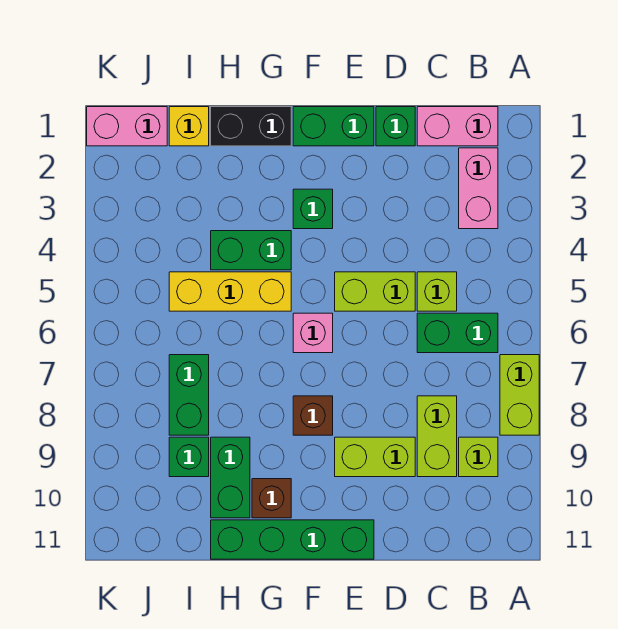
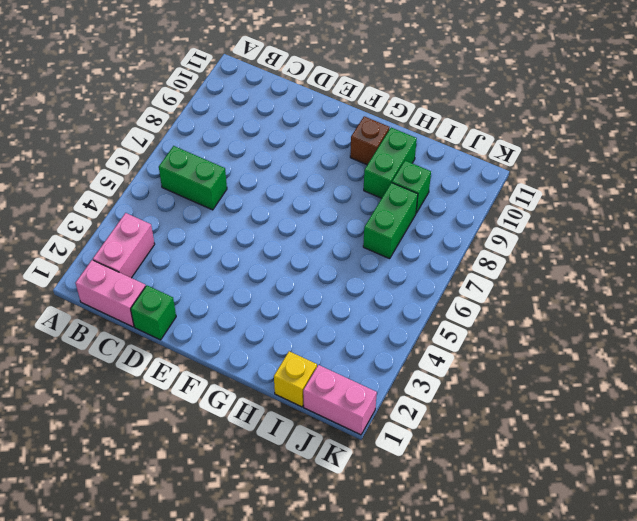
none -> lime brick A7:A8 level 1
none -> lime brick B9 level 1
none -> lime brick C5 level 1

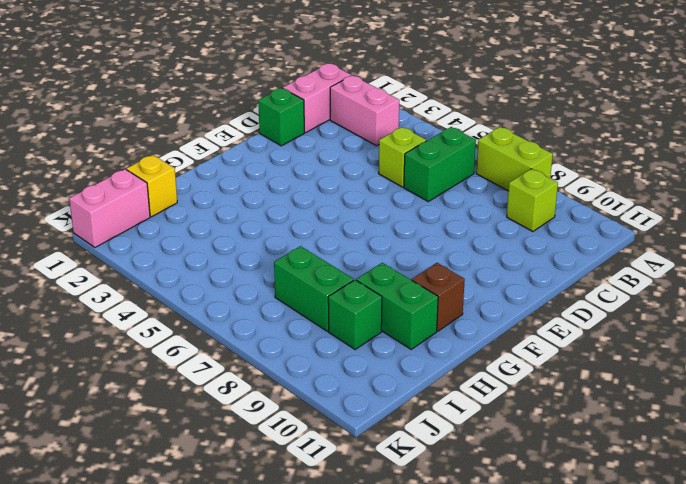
none -> lime brick C8:C9 level 1
none -> lime brick D5:E5 level 1
none -> lime brick D9:E9 level 1

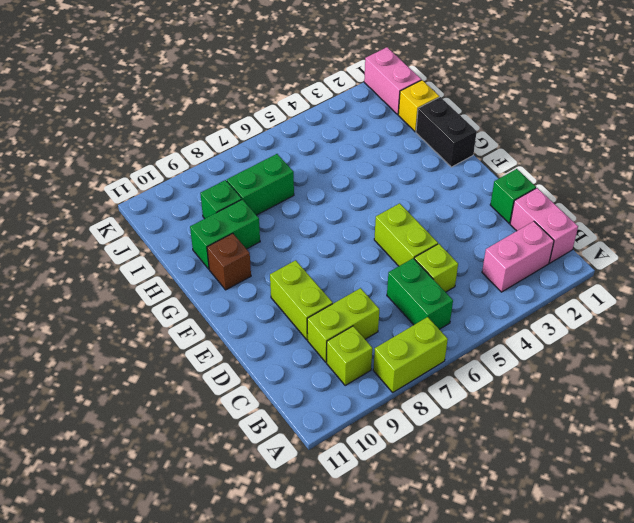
none -> green brick E1:F1 level 1
none -> green brick E11:H11 level 1
none -> green brick F3 level 1

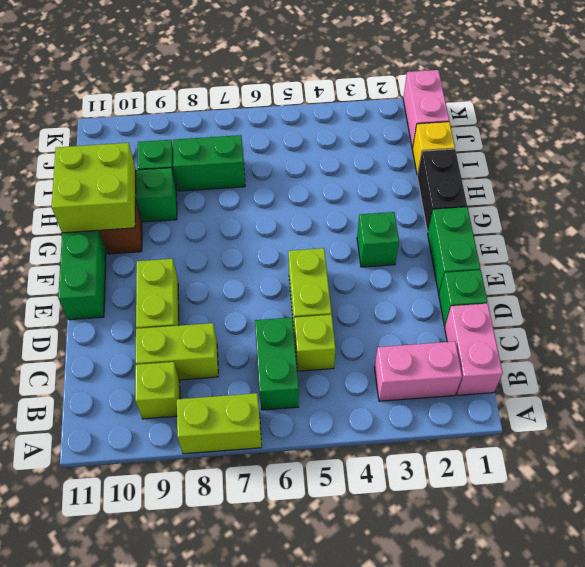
lime brick G10:H11 level 2 -> none
none -> pink brick F6 level 1
none -> brown brick F8 level 1
none -> green brick G4:H4 level 1

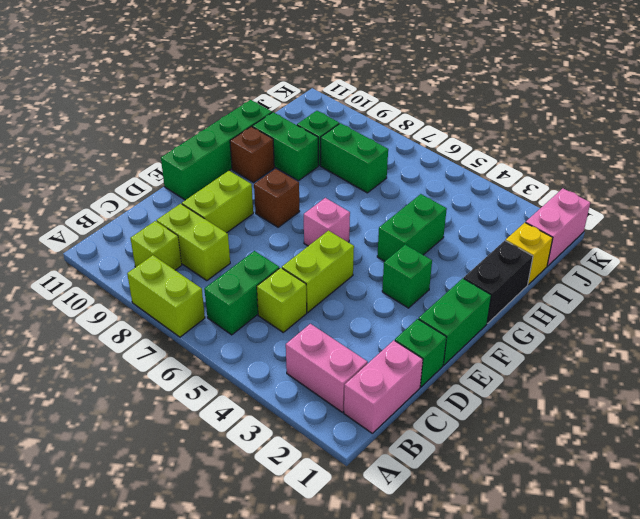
none -> yellow brick G5:I5 level 1

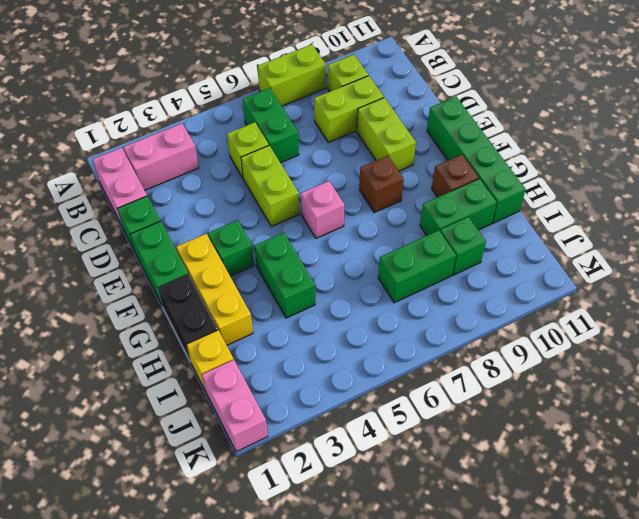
yellow brick F2:H2 level 1 -> yellow brick G5:I5 level 1

